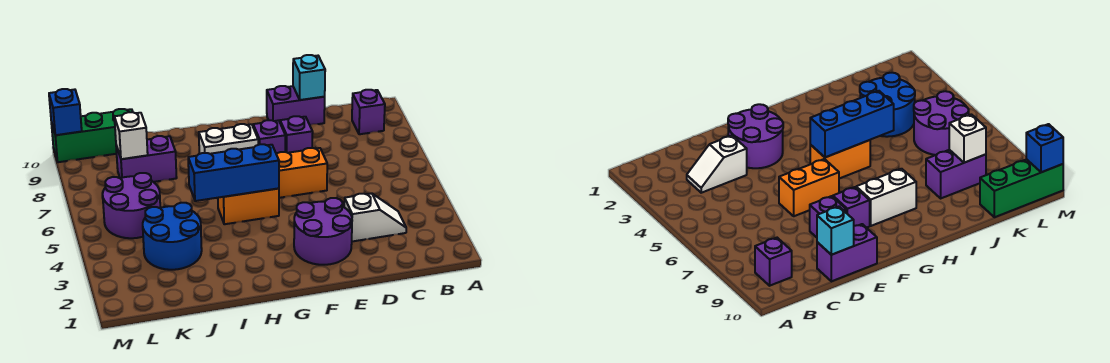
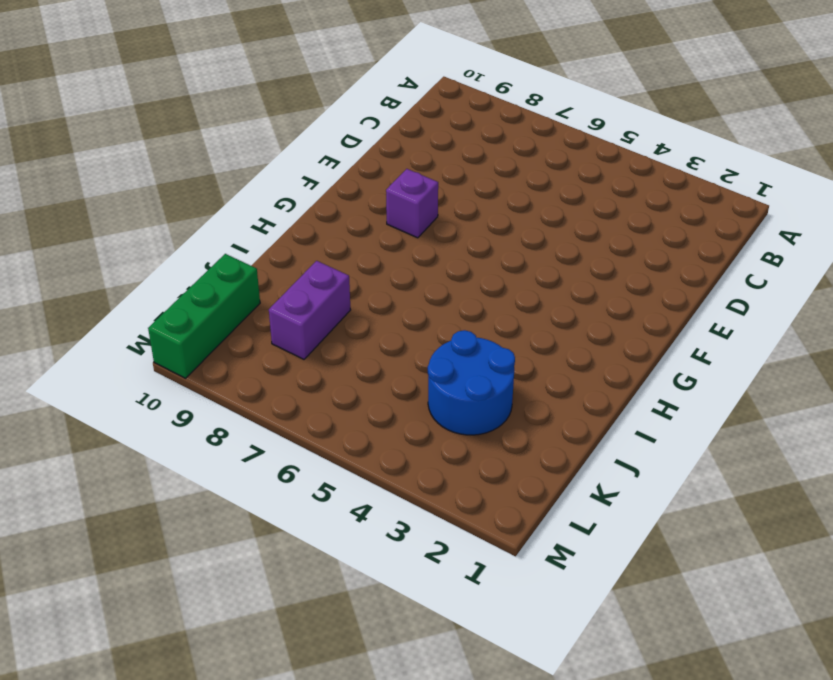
none -> purple brick B9 level 1
none -> white slope C3:D3 level 1 top D
none -> purple brick D10:E10 level 1

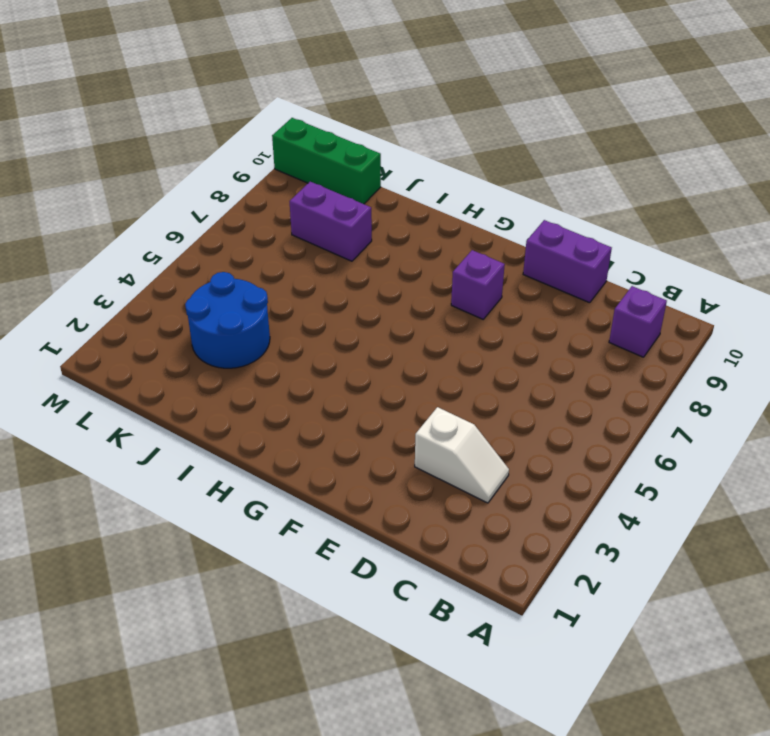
none -> purple round brick E2:F3 level 1
none -> orange brick E6:F6 level 1
none -> purple brick E8 level 1

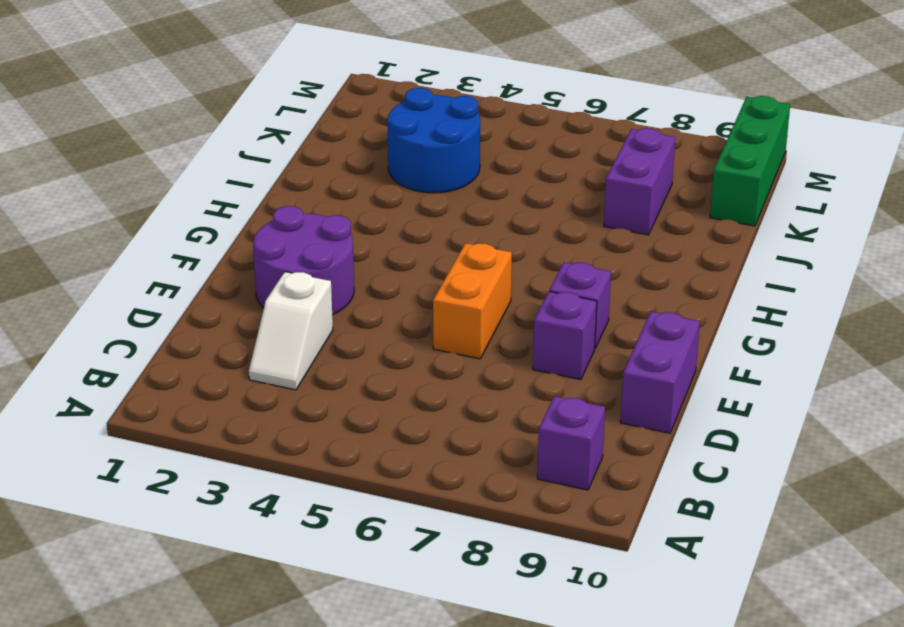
none -> orange brick G5:H5 level 1
none -> white brick G8:H8 level 1
none -> purple round brick K5:L6 level 1

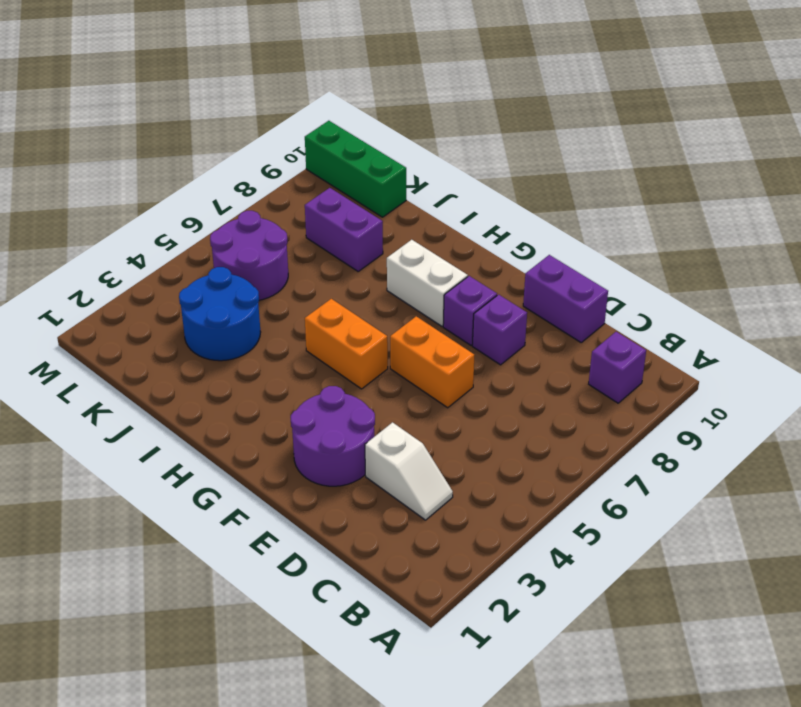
none -> cyan brick D10 level 2
none -> blue brick G5:I5 level 2
none -> white brick K8 level 2

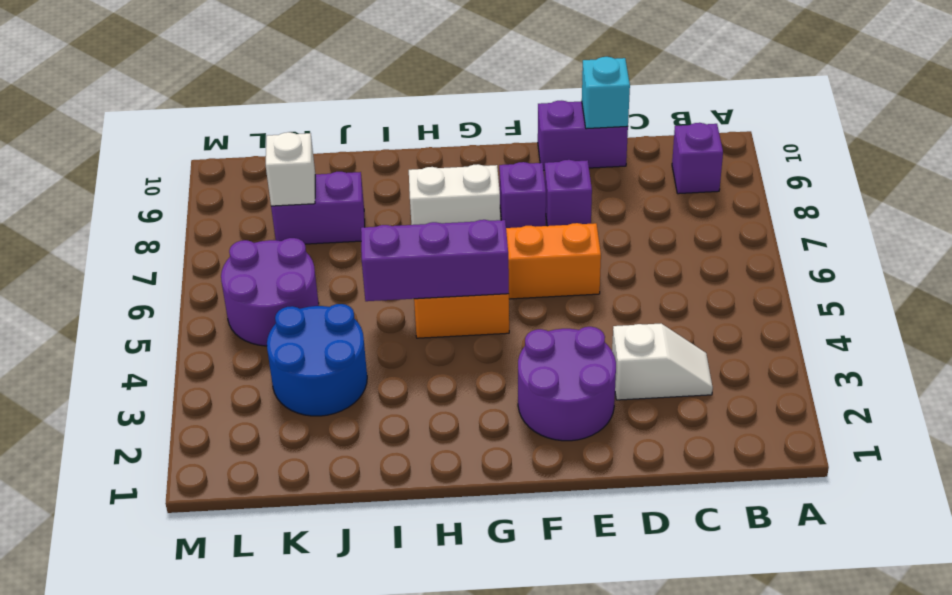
purple brick G5:I5 level 2 -> blue brick G5:I5 level 2
none -> green brick K10:M10 level 1
none -> blue brick M10 level 2

